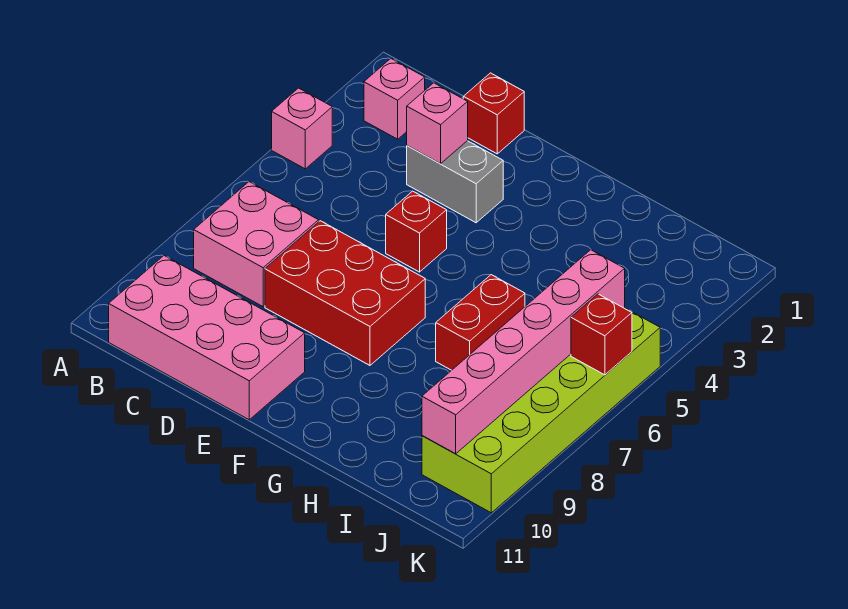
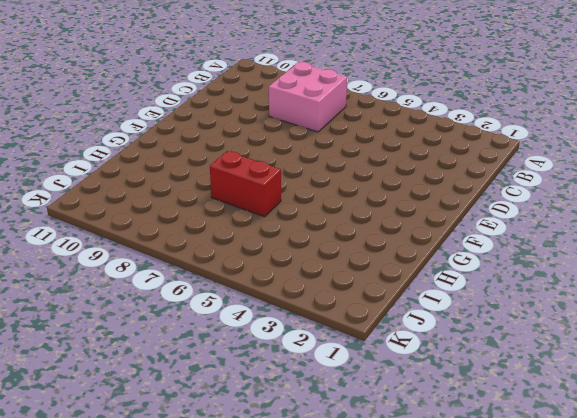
none -> pink brick A4 level 1
none -> pink brick B2 level 1
none -> pink brick B10:E11 level 1

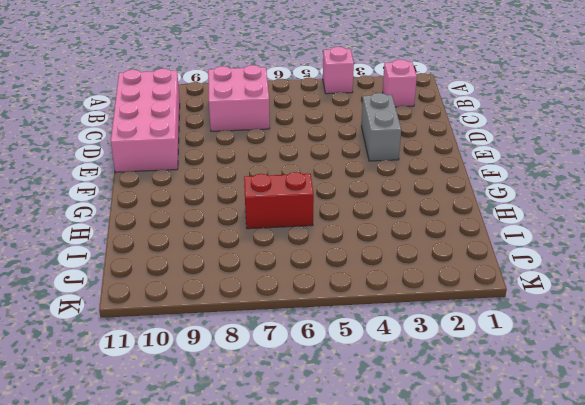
none -> red brick D1 level 1
none -> red brick D7:F8 level 1
none -> red brick E5 level 1

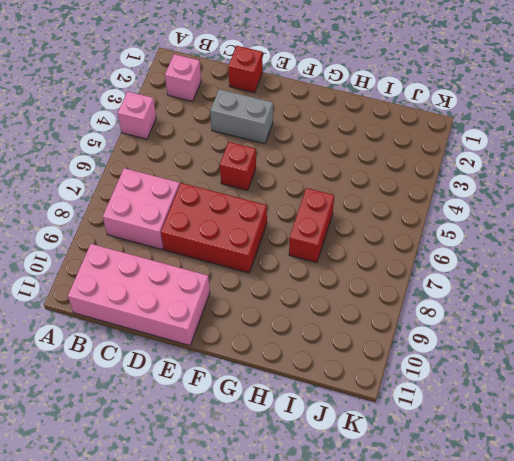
none -> lime brick J5:K10 level 1
none -> pink brick D3 level 2
none -> pink brick J5:J10 level 2

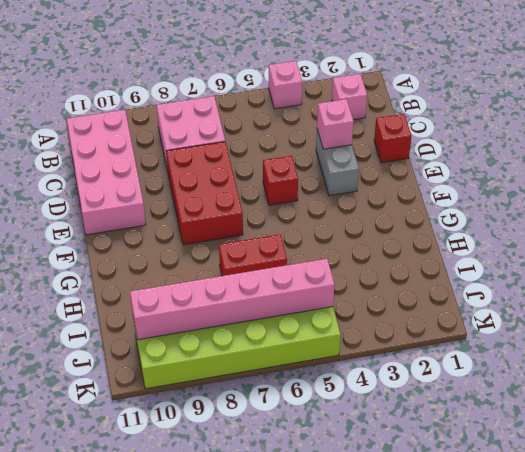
none -> red brick K6 level 2

